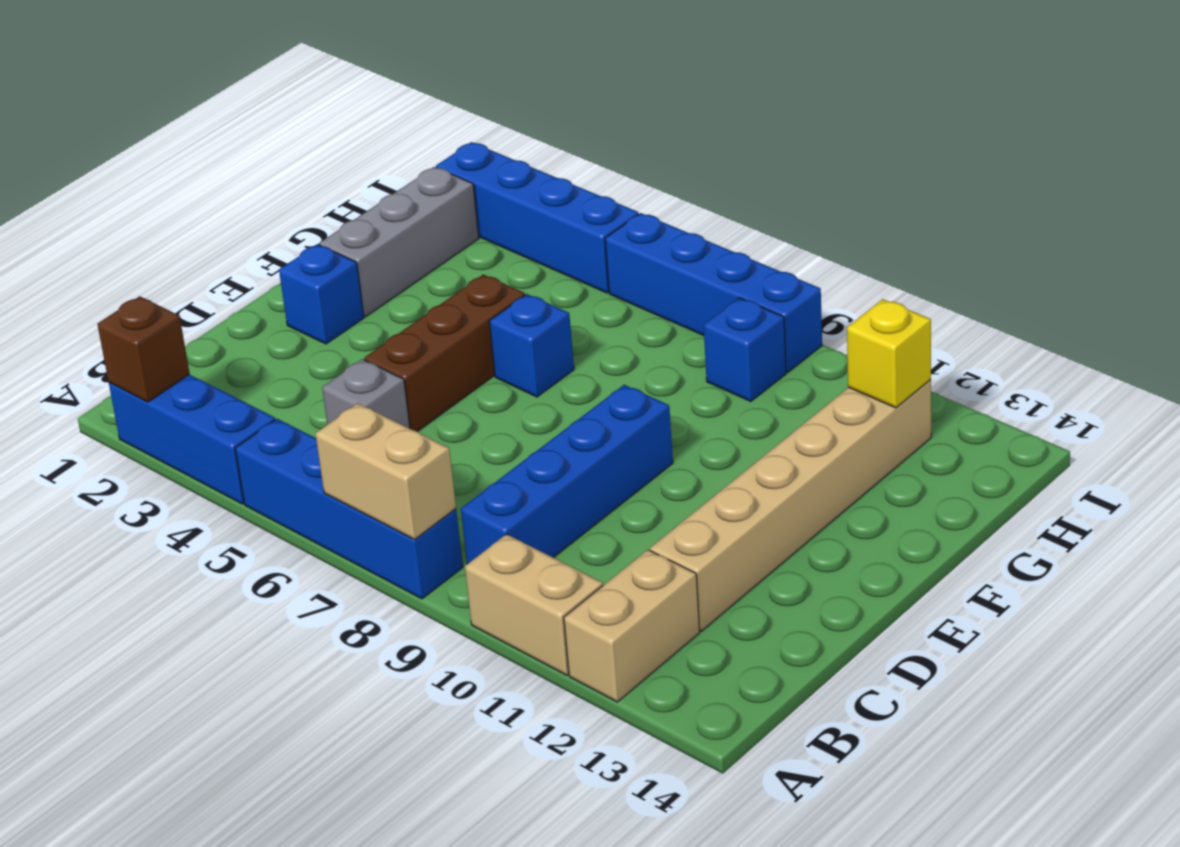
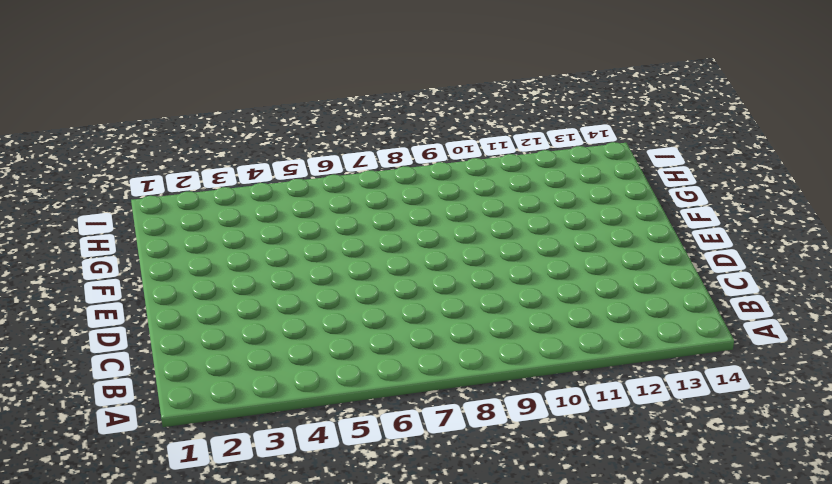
none -> blue brick A2:A4 level 1
none -> blue brick A5:A8 level 1
none -> tan brick A10:A11 level 1

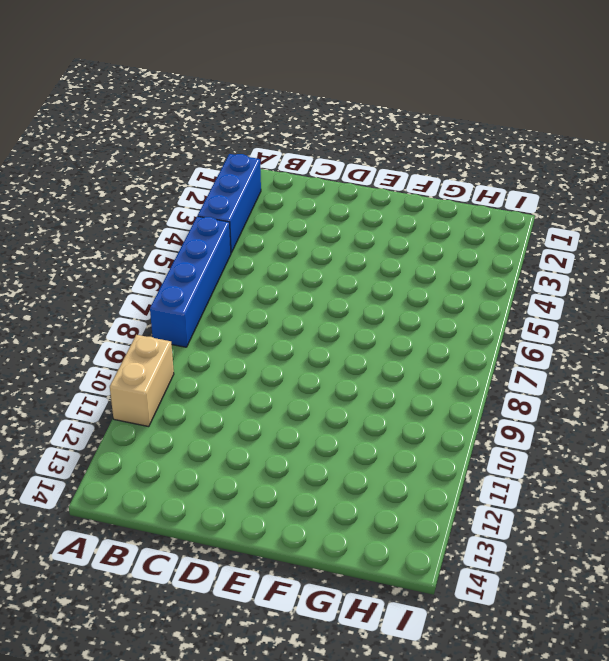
none -> tan brick A12:B12 level 1
none -> blue brick B9:E9 level 1
none -> grey brick C5 level 1

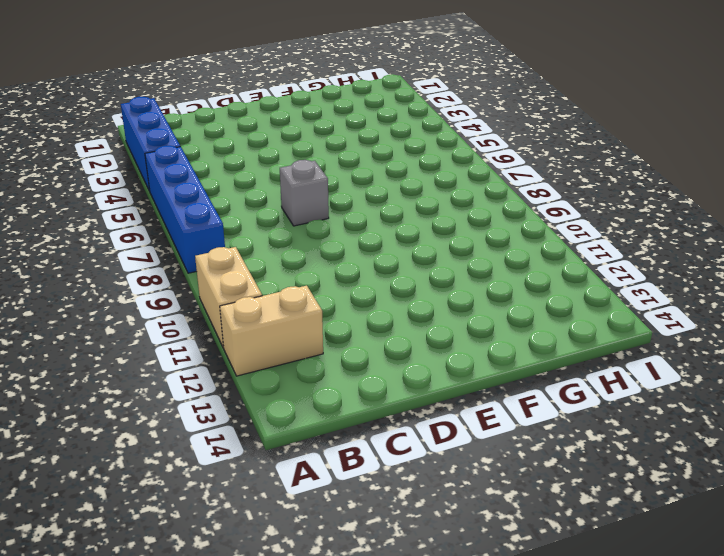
grey brick D7 level 1 -> grey brick C5 level 1
none -> blue brick B9:E9 level 1
none -> tan brick C12:H12 level 1
none -> brown brick D5:F5 level 1

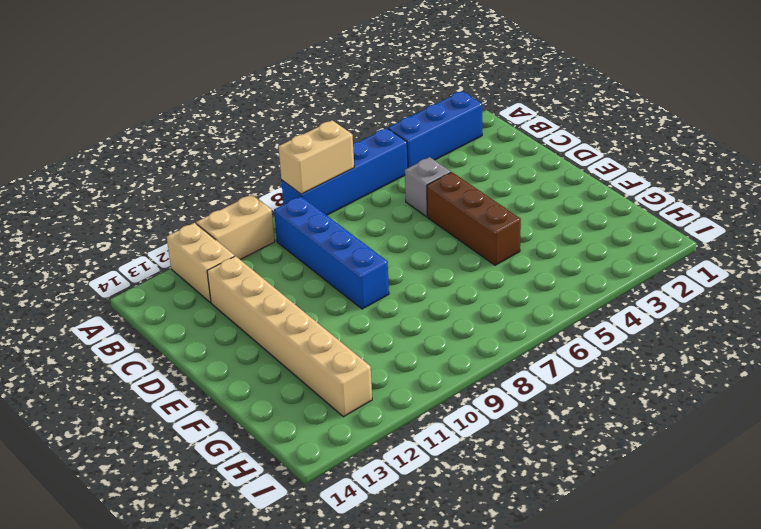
none -> blue brick E2 level 1
none -> grey brick F2:H2 level 1
none -> blue brick F6 level 1

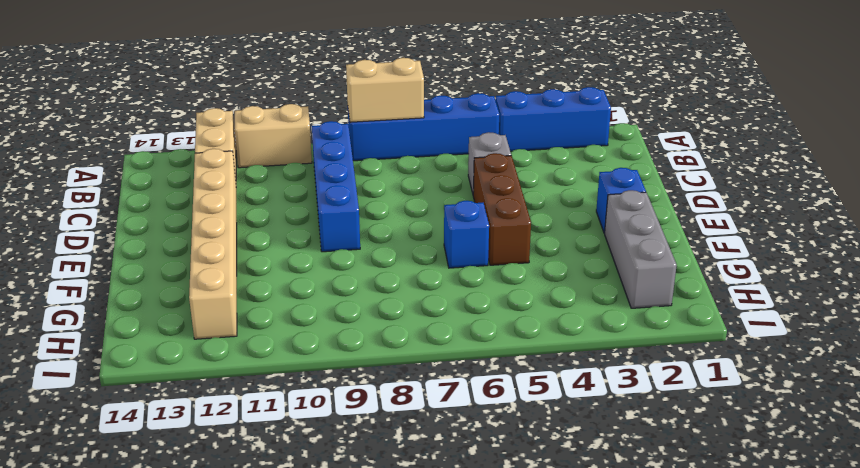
none -> blue brick H9 level 1
none -> blue brick I2:I5 level 1
none -> blue brick I6:I9 level 1

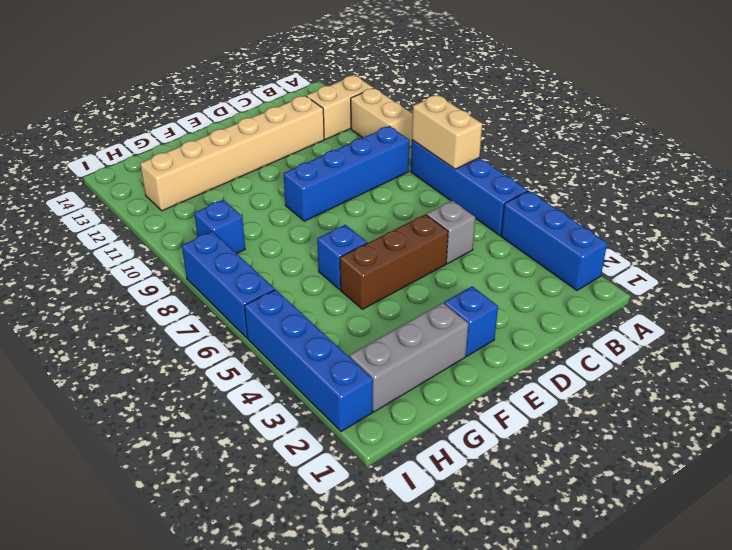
blue brick I6:I8 level 1 -> blue brick I6:I9 level 1
none -> brown brick A2 level 2
none -> yellow brick H12 level 2

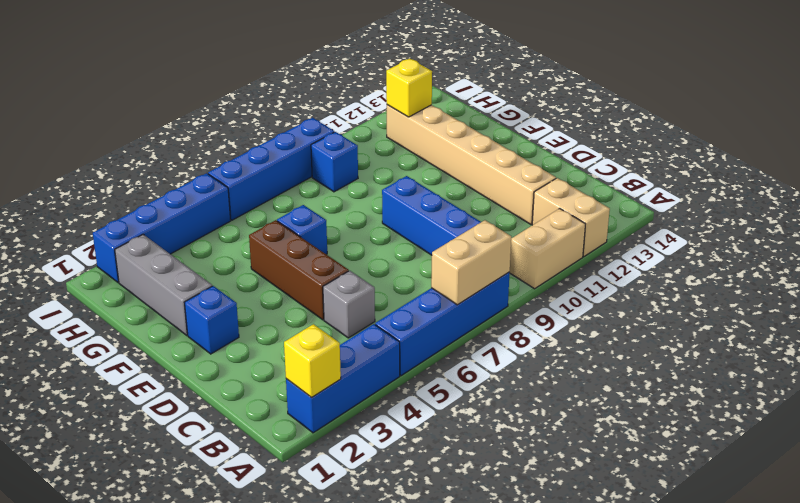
yellow brick A2 level 2 -> brown brick A2 level 2

